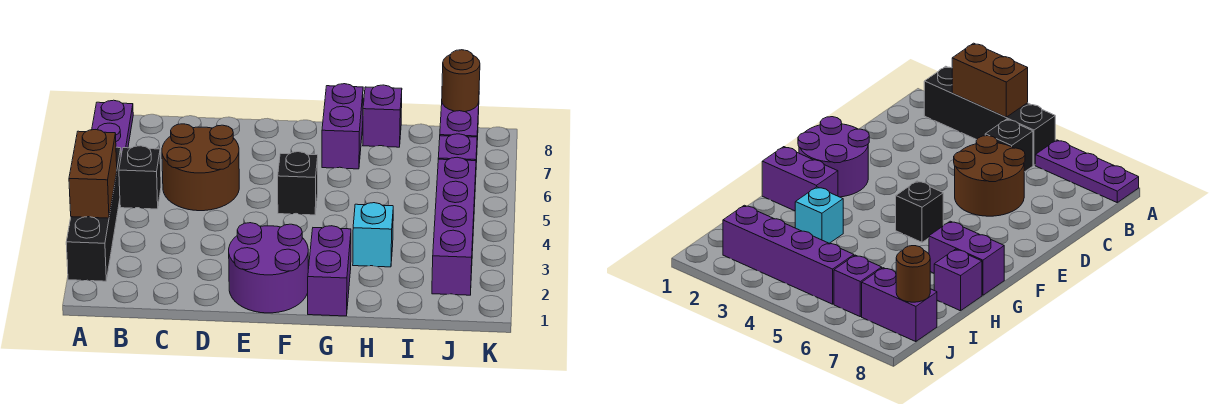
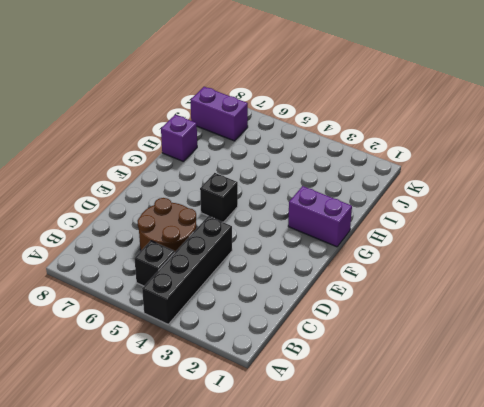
black brick A4:D4 level 1 -> black brick A2:A5 level 1
none -> purple plate A6:A8 level 1
none -> purple round brick E1:F2 level 1
none -> purple brick G7:G8 level 1

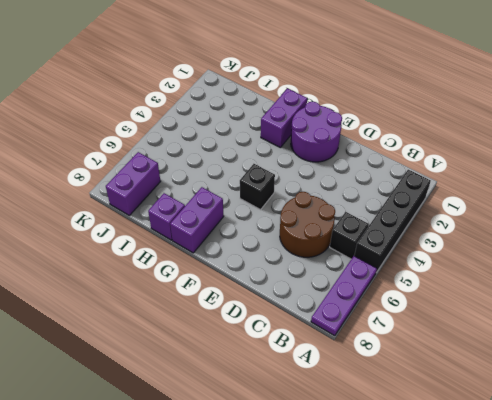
none -> cyan brick H3 level 1
none -> purple brick J2:J5 level 1
none -> purple brick J6 level 1

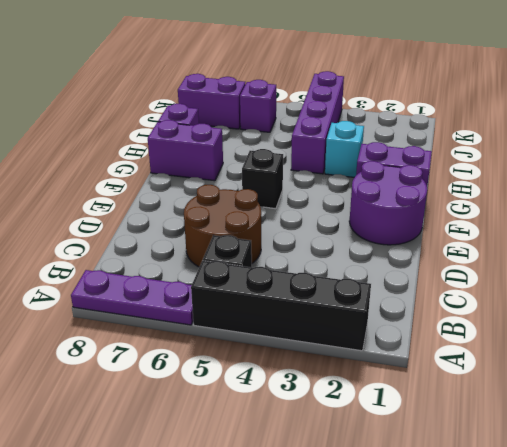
purple brick H4:K4 level 1 -> purple brick J2:J5 level 1
none -> brown brick A3:A4 level 2
none -> brown round brick J8 level 2

